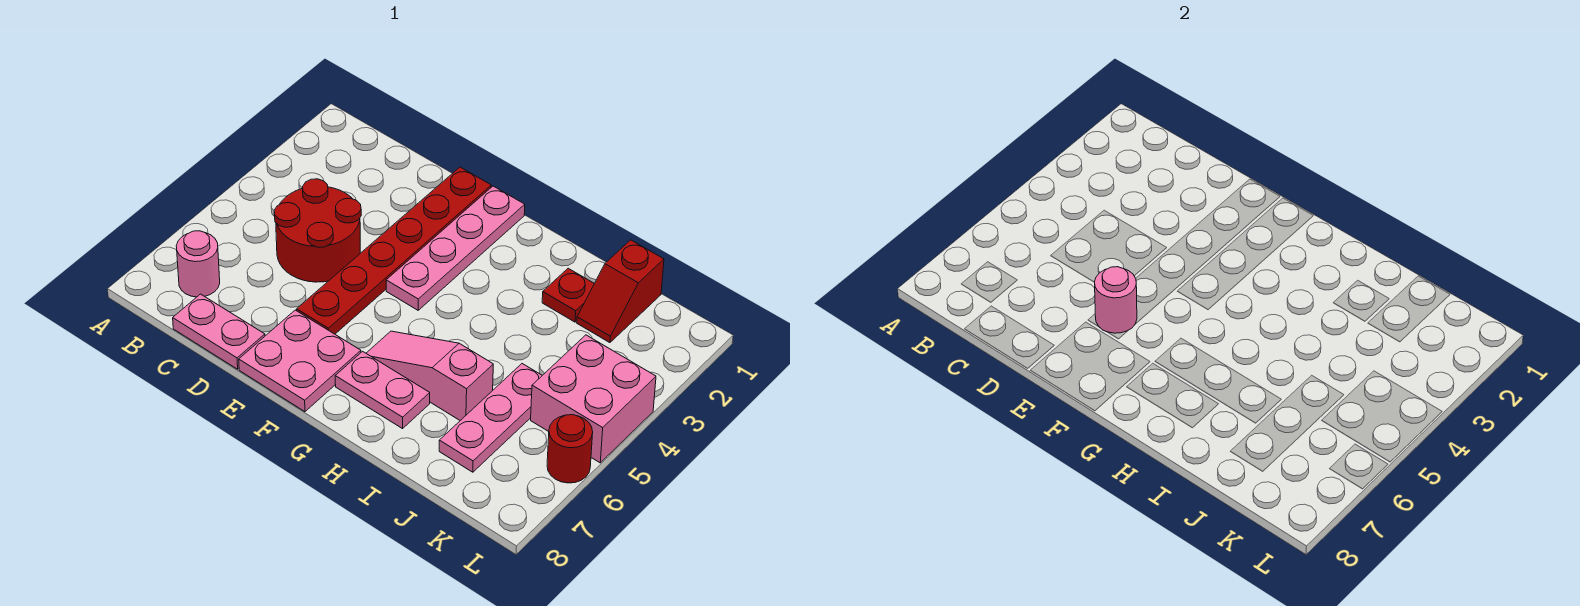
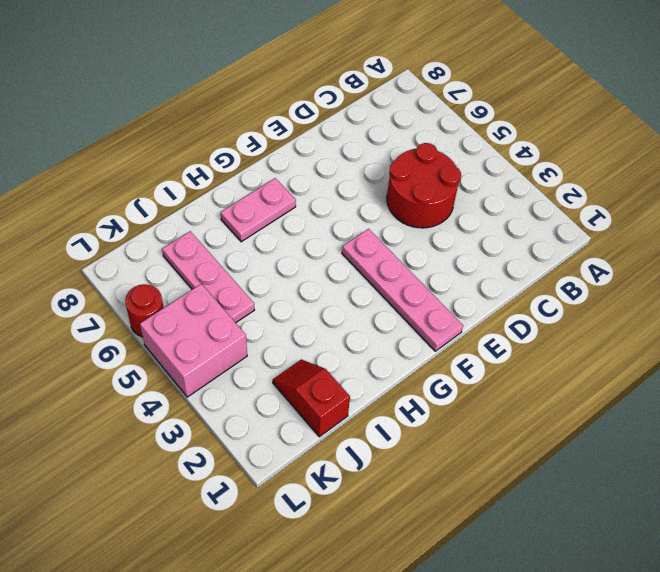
none -> pink round brick B7 level 1
none -> pink plate C8:D8 level 1
none -> red plate E1:E6 level 1

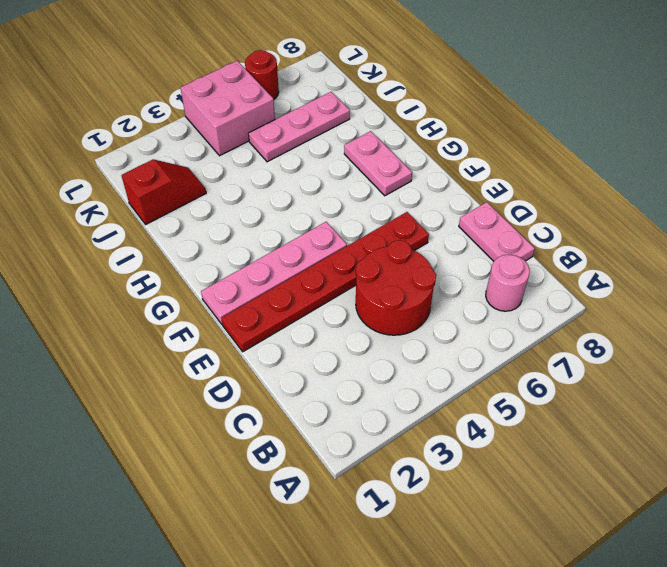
none -> pink plate E7:F8 level 1
none -> pink slope G6:I6 level 1 top I
none -> red plate I2 level 1

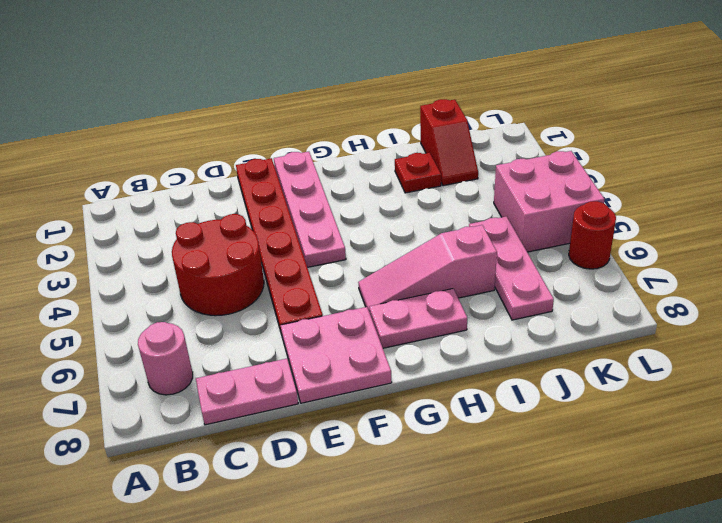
none -> pink round brick E6 level 2

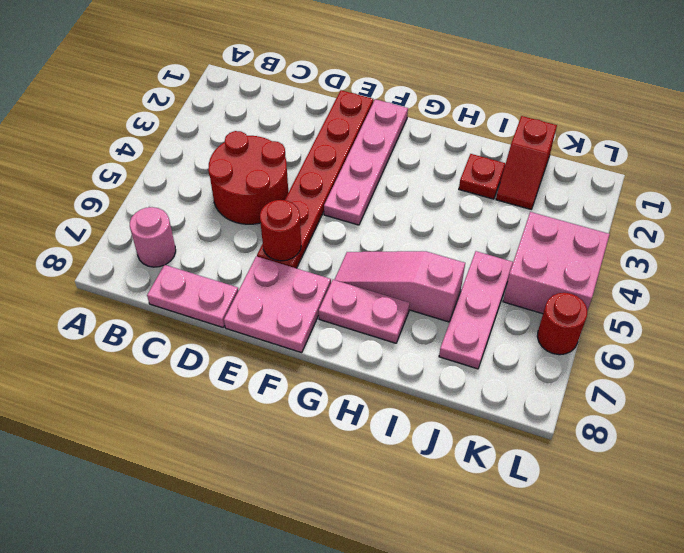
red round brick E6 level 2 -> pink round brick E6 level 2

